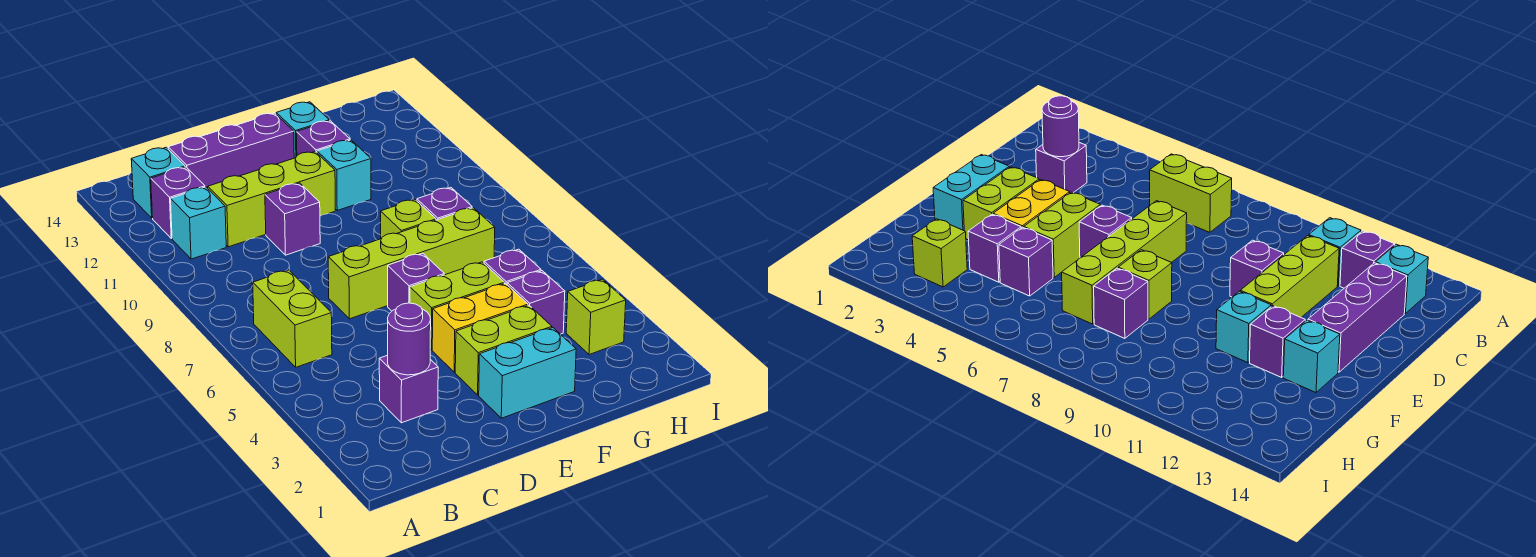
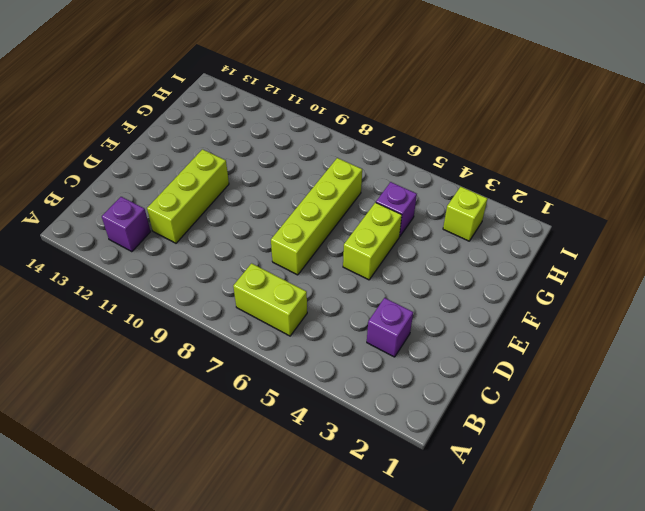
none -> cyan brick B11 level 1
none -> cyan brick B13 level 1
none -> purple brick C13:E13 level 1

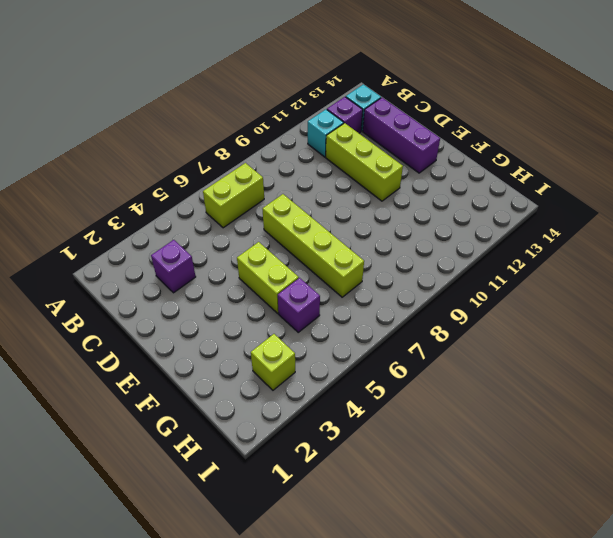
none -> purple brick D10 level 1
none -> cyan brick E2:F2 level 1
none -> lime brick E3:F3 level 1

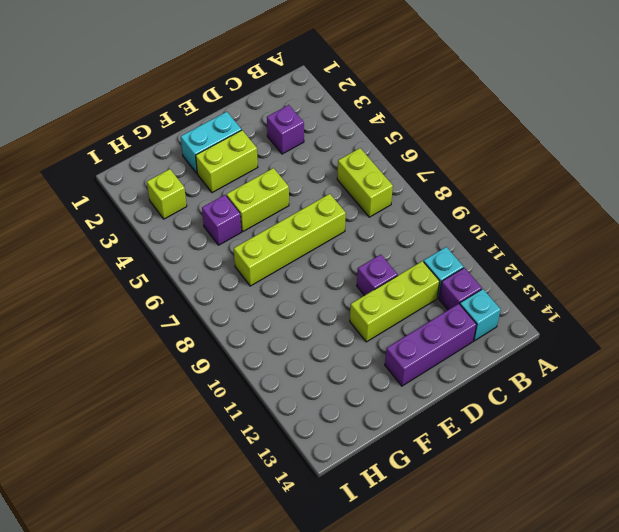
none -> yellow brick E4:F4 level 1
none -> purple brick E6 level 1
none -> lime brick F8 level 1

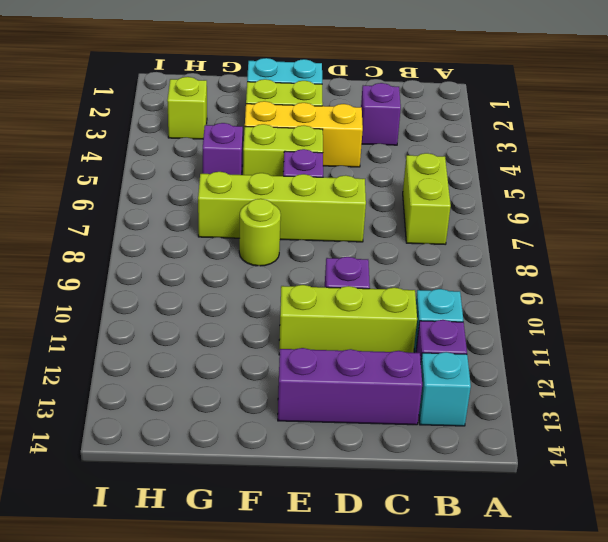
yellow brick D4:F4 level 1 -> yellow brick E4:F4 level 1
lime round brick F8 level 1 -> lime brick F8 level 1
none -> cyan brick F11 level 1
none -> purple brick F12 level 1
none -> cyan brick F13 level 1

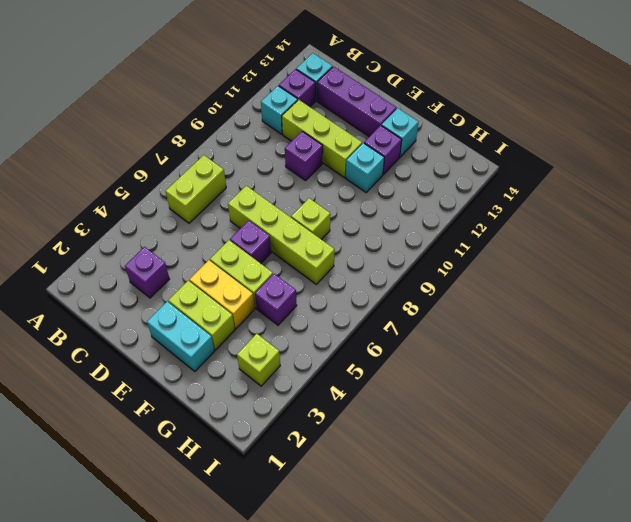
none -> purple brick G4 level 1
none -> purple brick G8 level 1
none -> purple round brick C3 level 2

